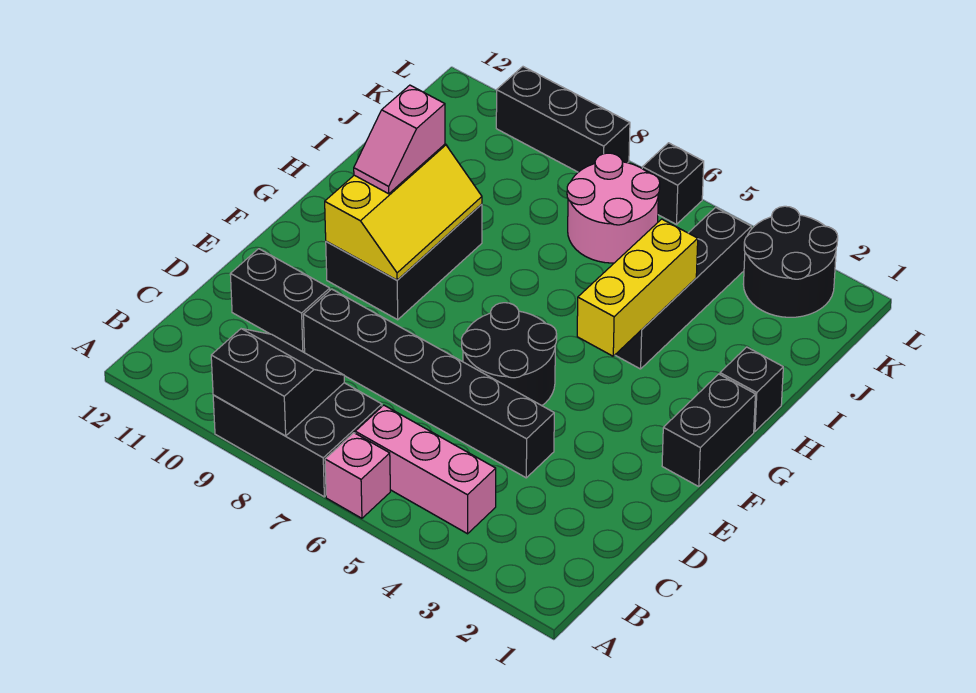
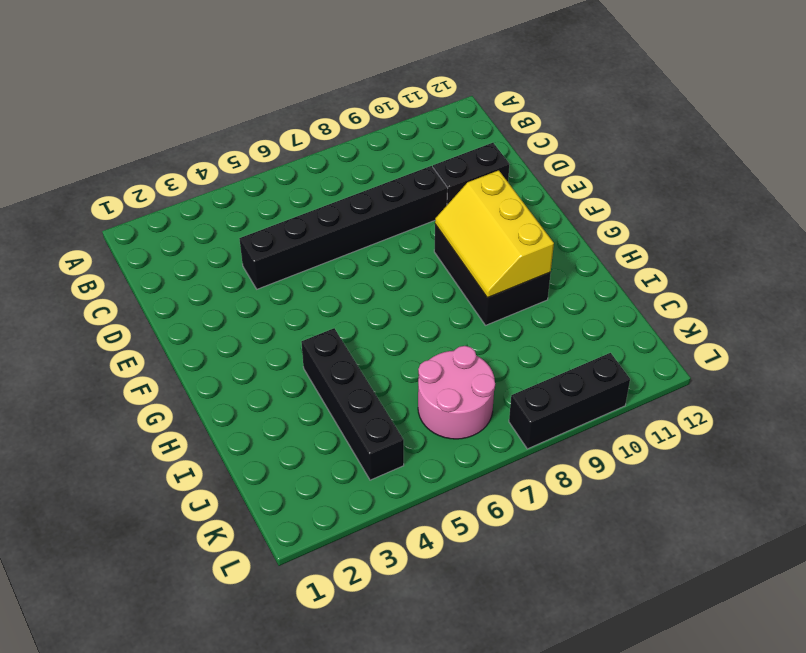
none -> pink brick A6 level 1
none -> black brick A7:B9 level 1
none -> pink brick B4:B6 level 1

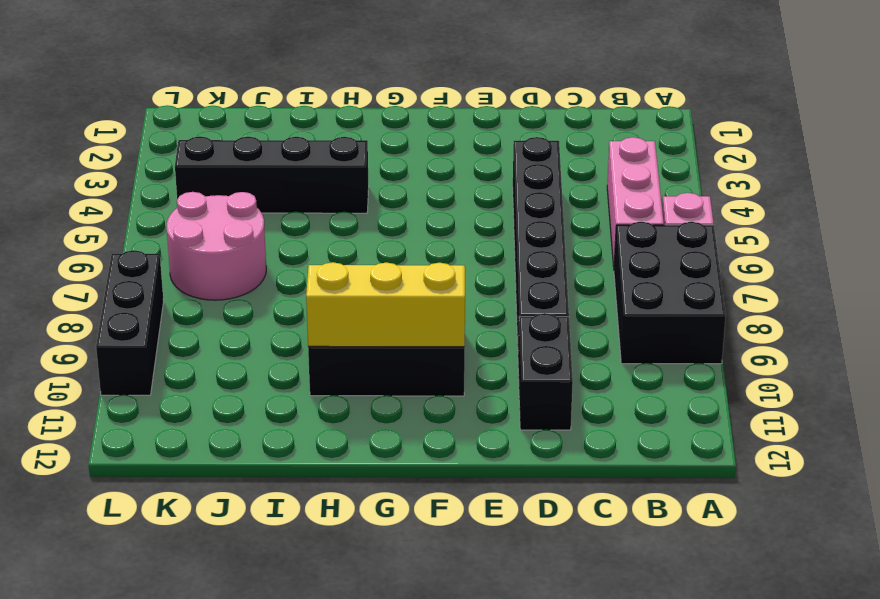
none -> black round brick E5:F6 level 1
none -> black brick F1:G1 level 1
none -> black brick H1 level 1

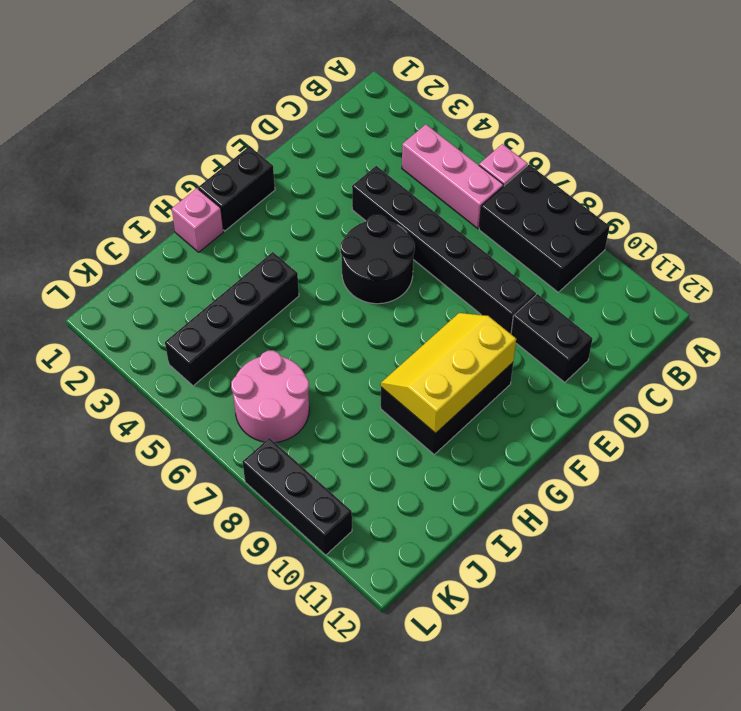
pink brick H1 level 1 -> black brick H1 level 1
none -> black round brick K2:L3 level 1
none -> black brick L6 level 1
none -> black slope A8:B9 level 2 top A

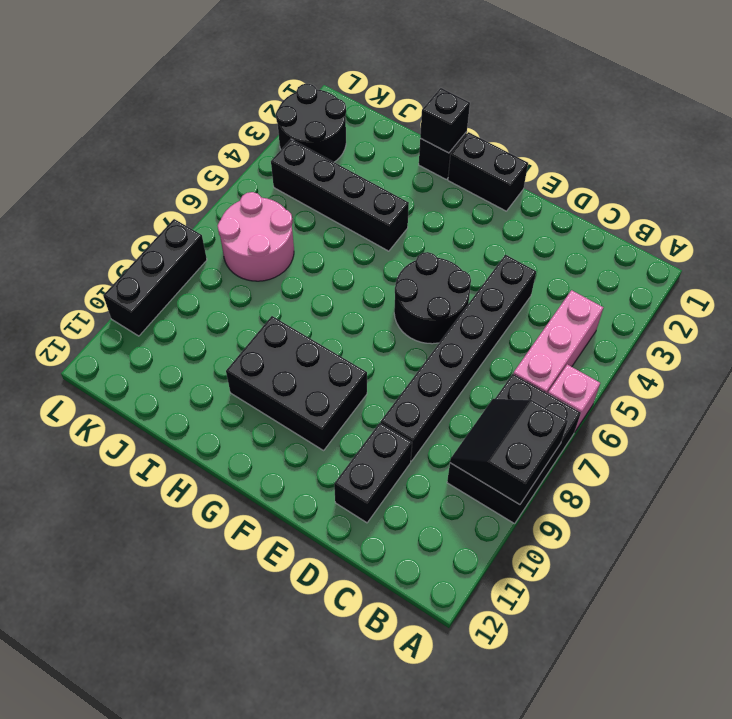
black brick H1 level 2 -> black brick L6 level 1
none -> yellow slope F9:H10 level 2 top 10
none -> yellow brick G4:I4 level 2
none -> pink slope G10:H10 level 3 top H

